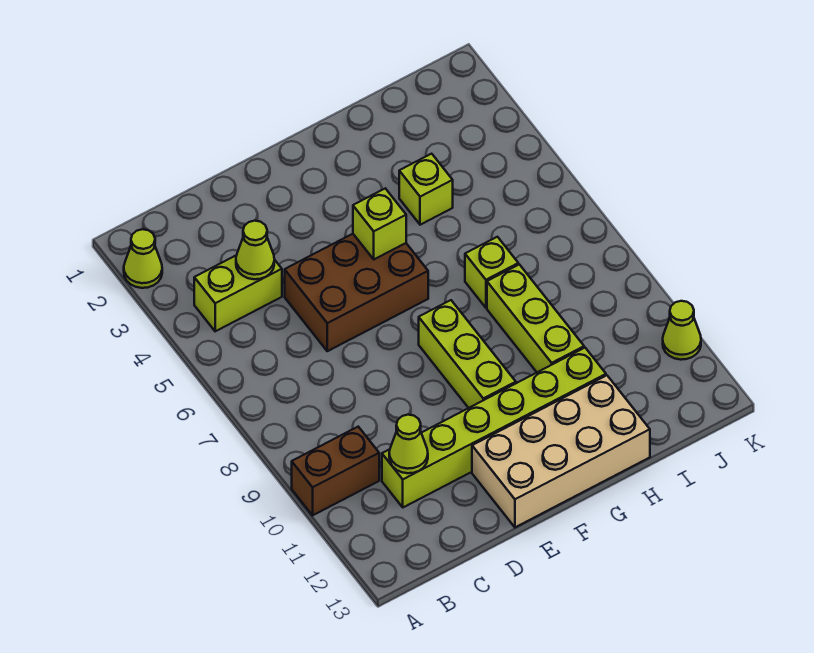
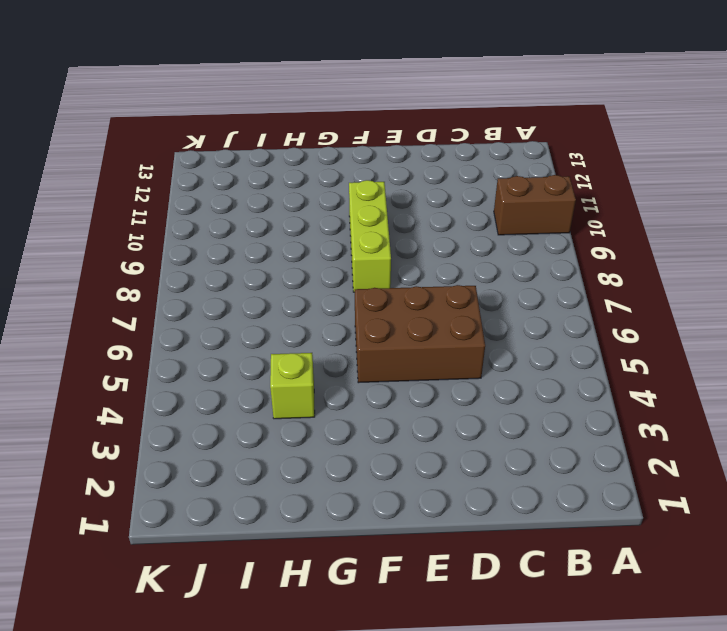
none -> lime cone A2 level 1
none -> lime brick B4:C4 level 1
none -> lime brick C11:H11 level 1

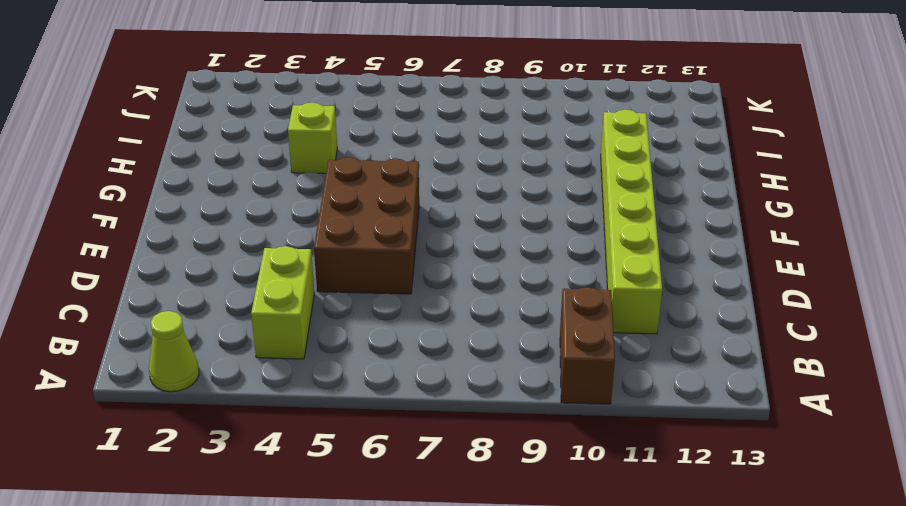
none -> tan brick E12:H13 level 1
none -> lime brick F8:F10 level 1
none -> lime brick H7 level 1

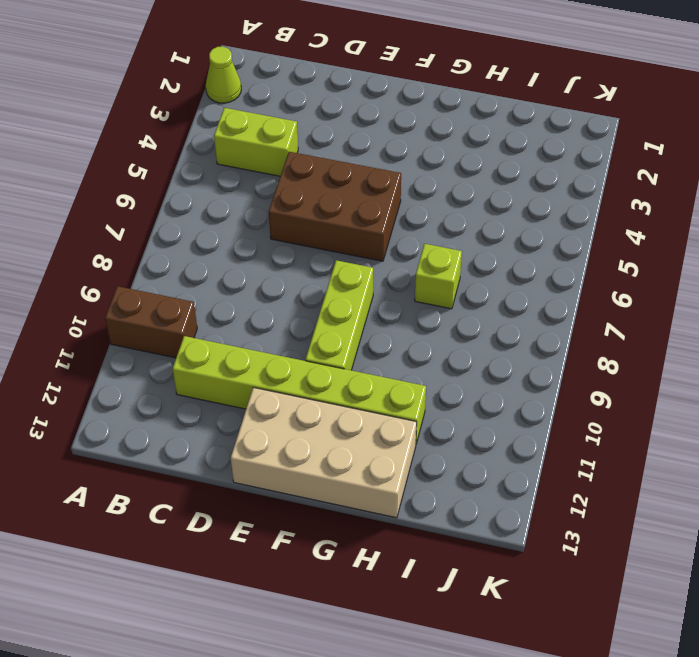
none -> lime brick H4 level 1
none -> lime brick H8:H10 level 1
none -> lime cone K11 level 1

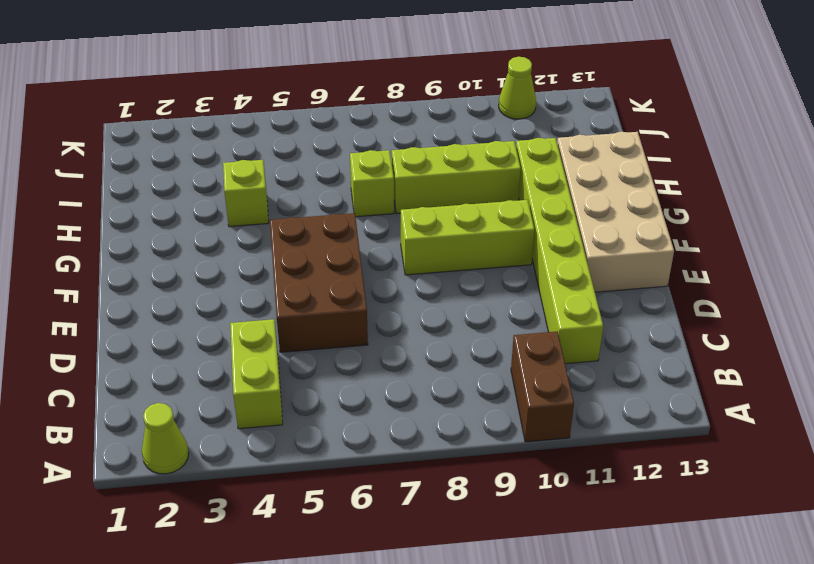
none -> lime cone C4 level 2
none -> lime cone C11 level 2
none -> lime brick F5 level 2

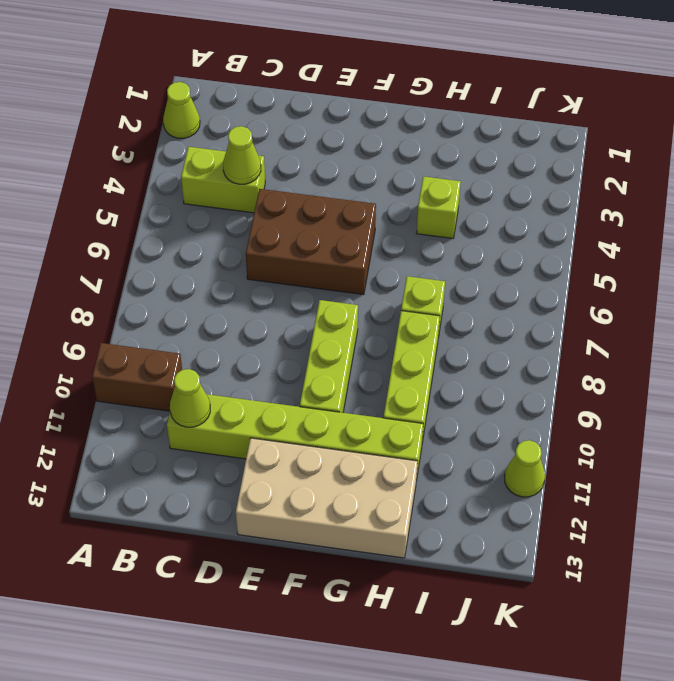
none -> lime brick F5 level 2

